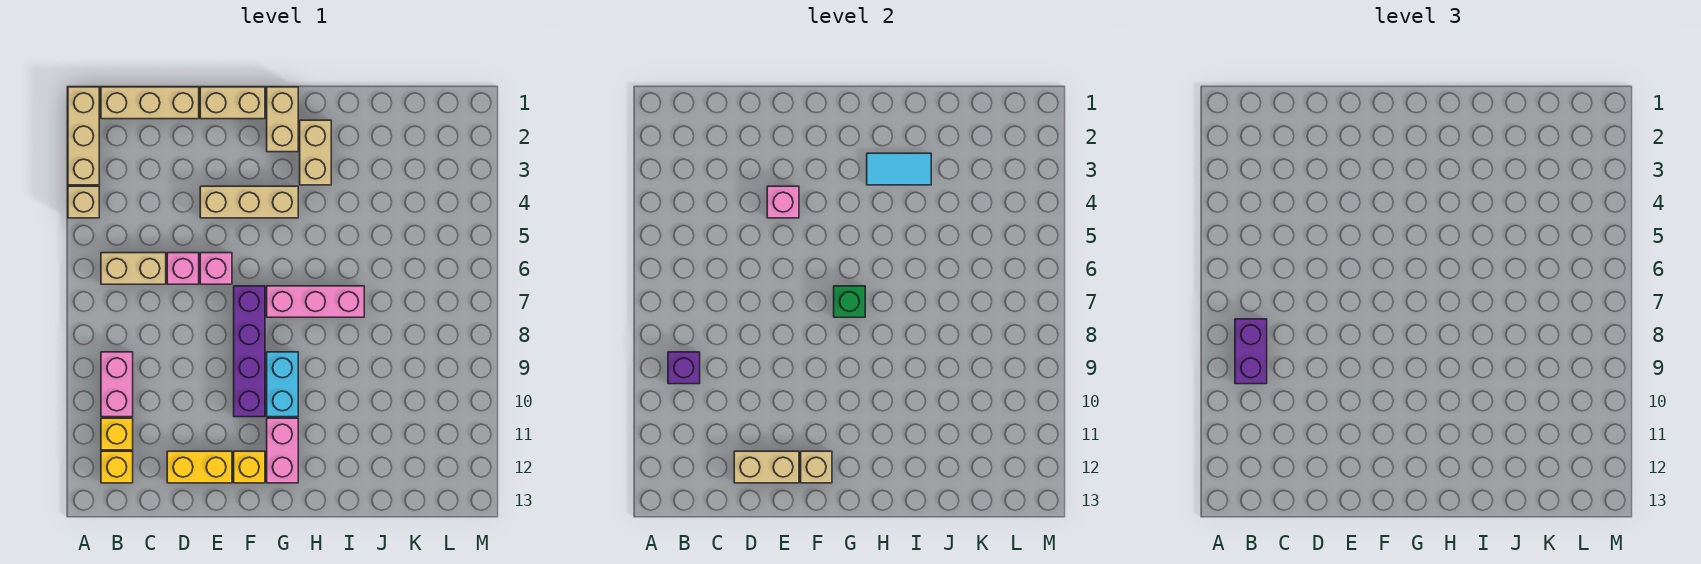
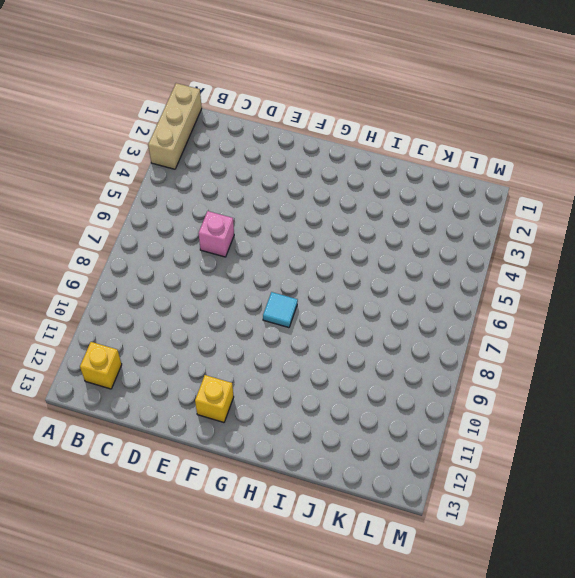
cyan tile G8 level 1 -> none
none -> tan brick A4 level 1
none -> tan brick B1:D1 level 1
none -> tan brick B6:C6 level 1

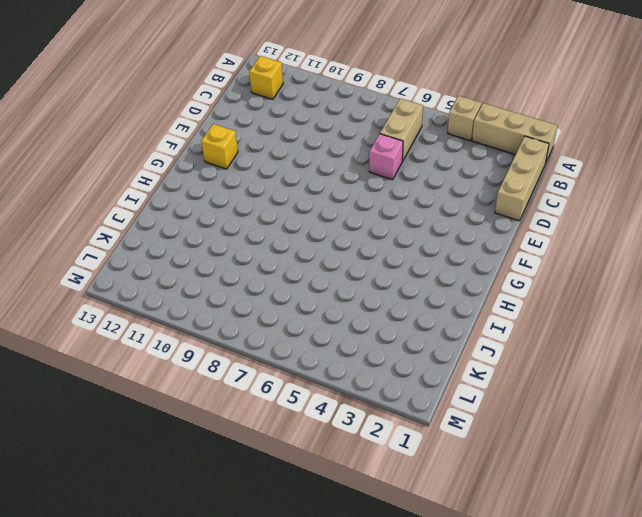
none -> pink brick B9:B10 level 1
none -> yellow brick B11 level 1
none -> yellow brick D12:E12 level 1

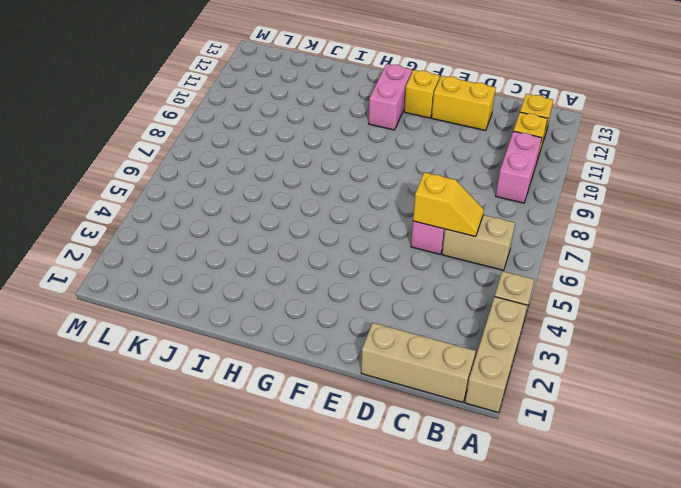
yellow slope C6:D6 level 2 top D -> none
none -> tan brick E1:F1 level 1
none -> tan brick E4:G4 level 1
none -> pink brick E6 level 1

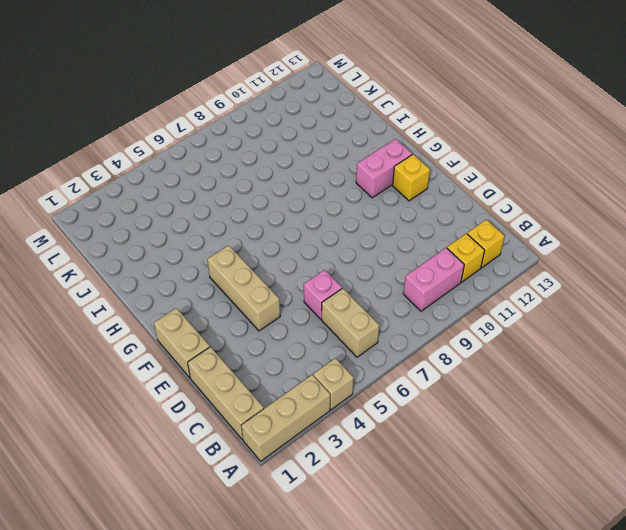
none -> yellow brick D12:E12 level 1
none -> pink brick E6 level 1
none -> purple brick F7:F10 level 1

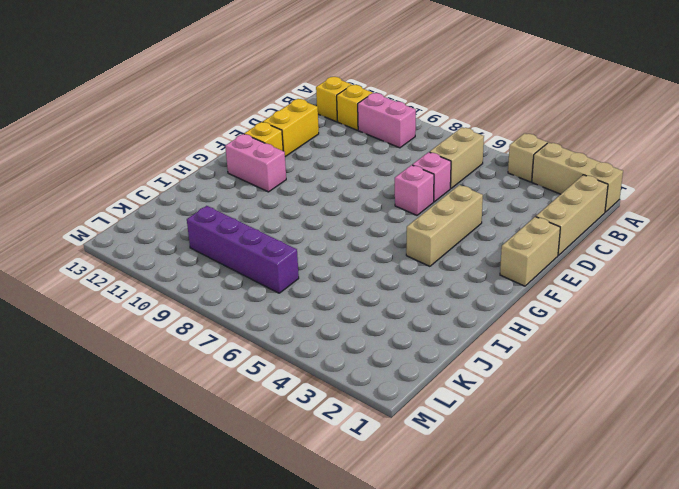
purple brick K7:K10 level 1 -> purple brick F7:F10 level 1
none -> tan brick G1:G2 level 1
none -> pink brick G7:I7 level 1
none -> cyan brick G9:G10 level 1

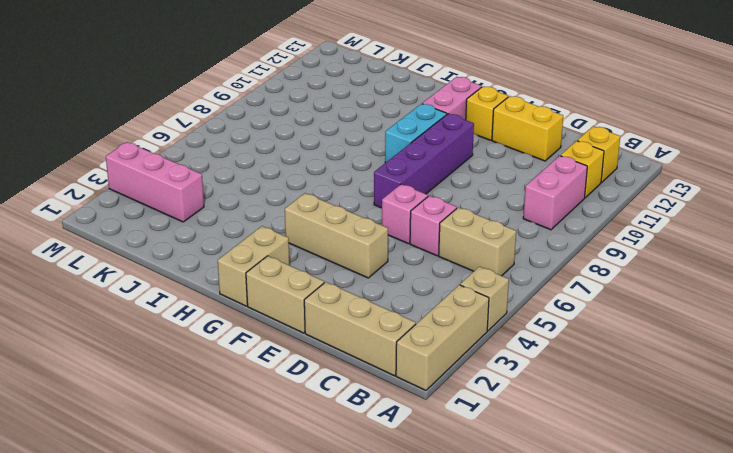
pink brick K3:M3 level 1 -> pink brick G7:I7 level 1
none -> tan brick H2:H3 level 1
none -> purple brick B9 level 2
none -> tan brick D12:E12 level 2

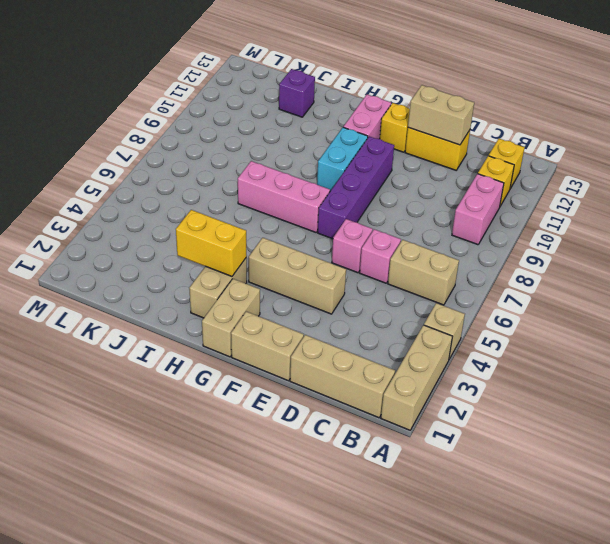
yellow brick H3:I3 level 2 -> cyan tile H3:I3 level 2
purple brick J12 level 1 -> purple brick B9 level 2
none -> pink brick E4 level 2
none -> tan brick F12 level 2
none -> green brick G7 level 2

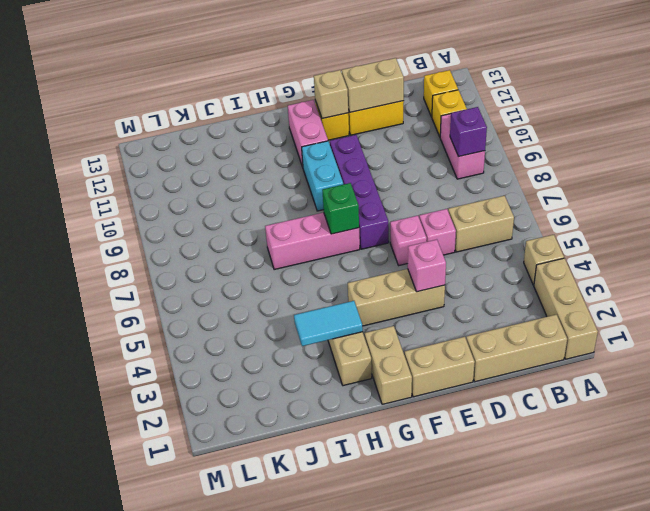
none -> purple brick B8:B9 level 3

